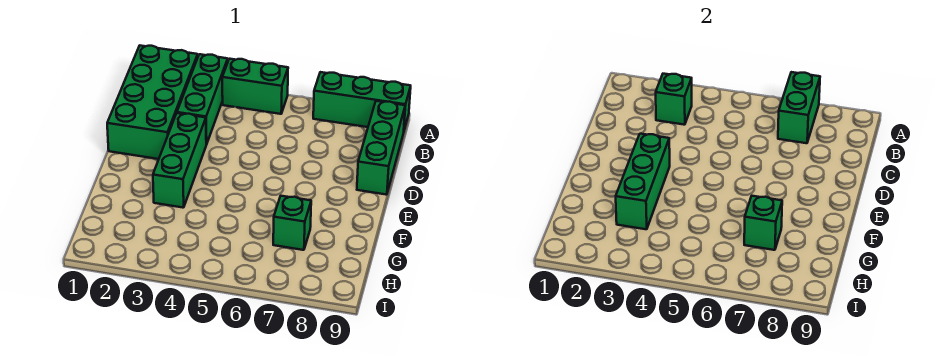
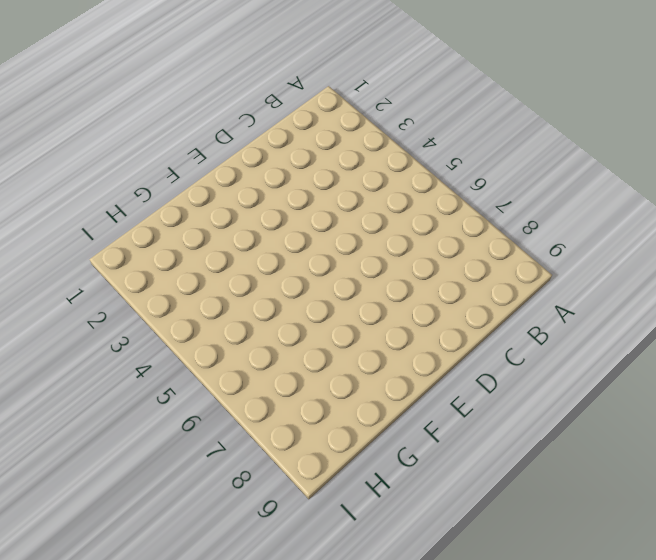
none -> green brick A1:D2 level 1
none -> green brick A3:C3 level 1

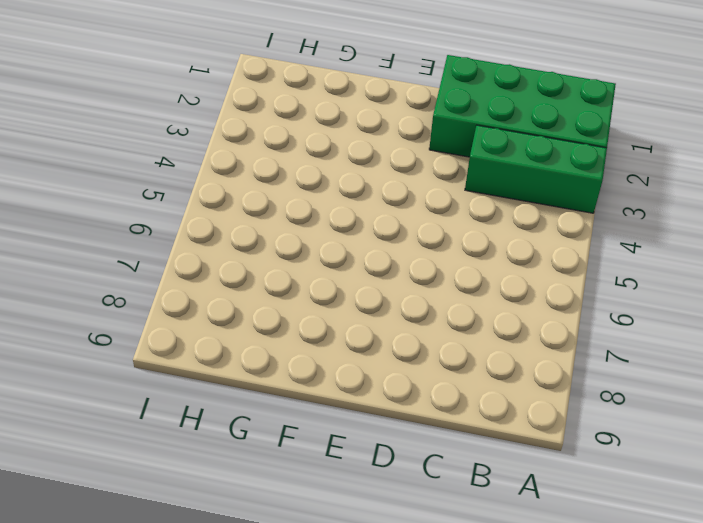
none -> green brick A4:A5 level 1
none -> green brick A7:A9 level 1

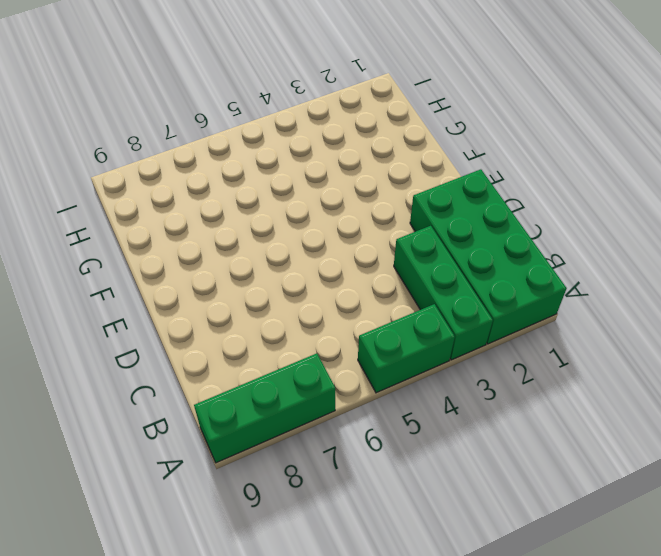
none -> green brick B9:D9 level 1
none -> green brick D3:F3 level 1

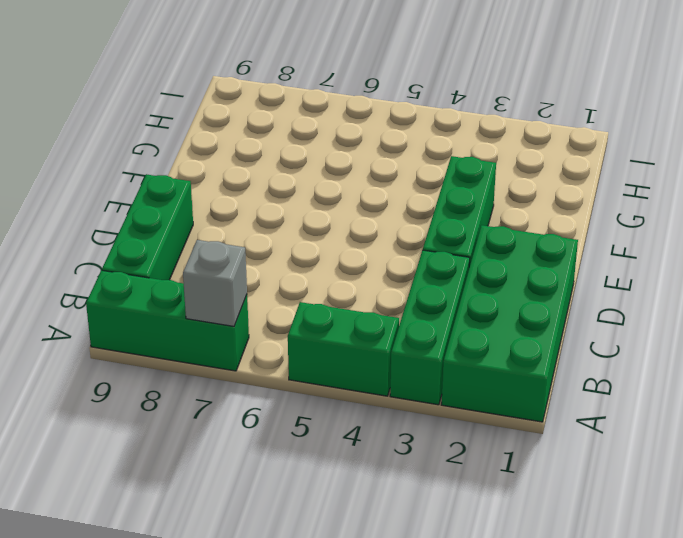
grey brick A7 level 2 -> green brick A7:B7 level 2
none -> green brick G7 level 1
none -> green brick B3 level 2

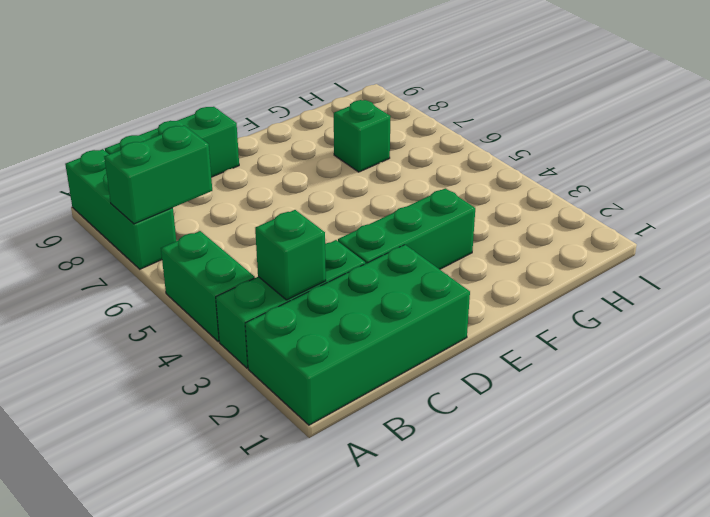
none -> green brick E3:G3 level 2
none -> green brick G7 level 2

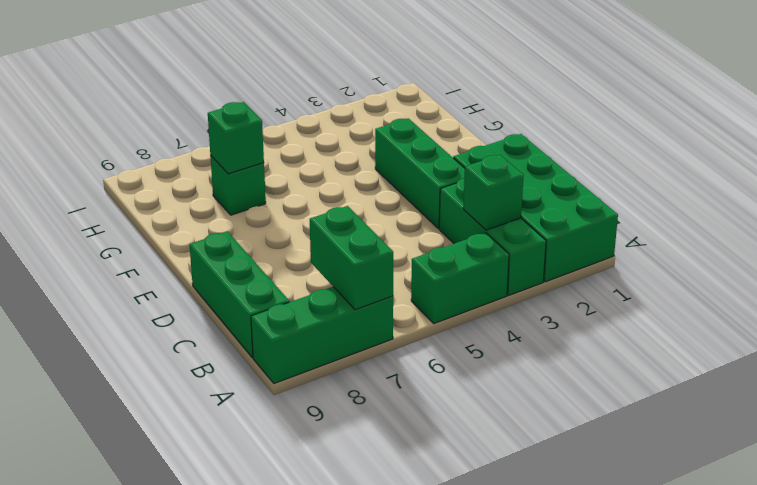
none -> green brick E3:G3 level 2

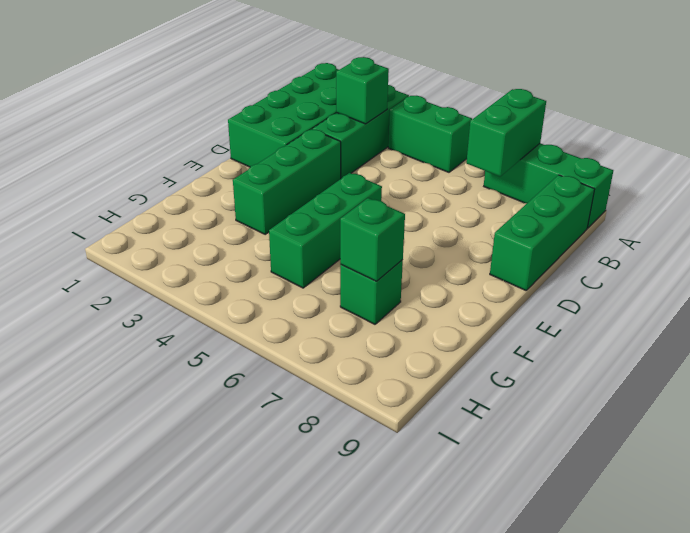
green brick E5:G5 level 1 -> green brick E3:G3 level 2

